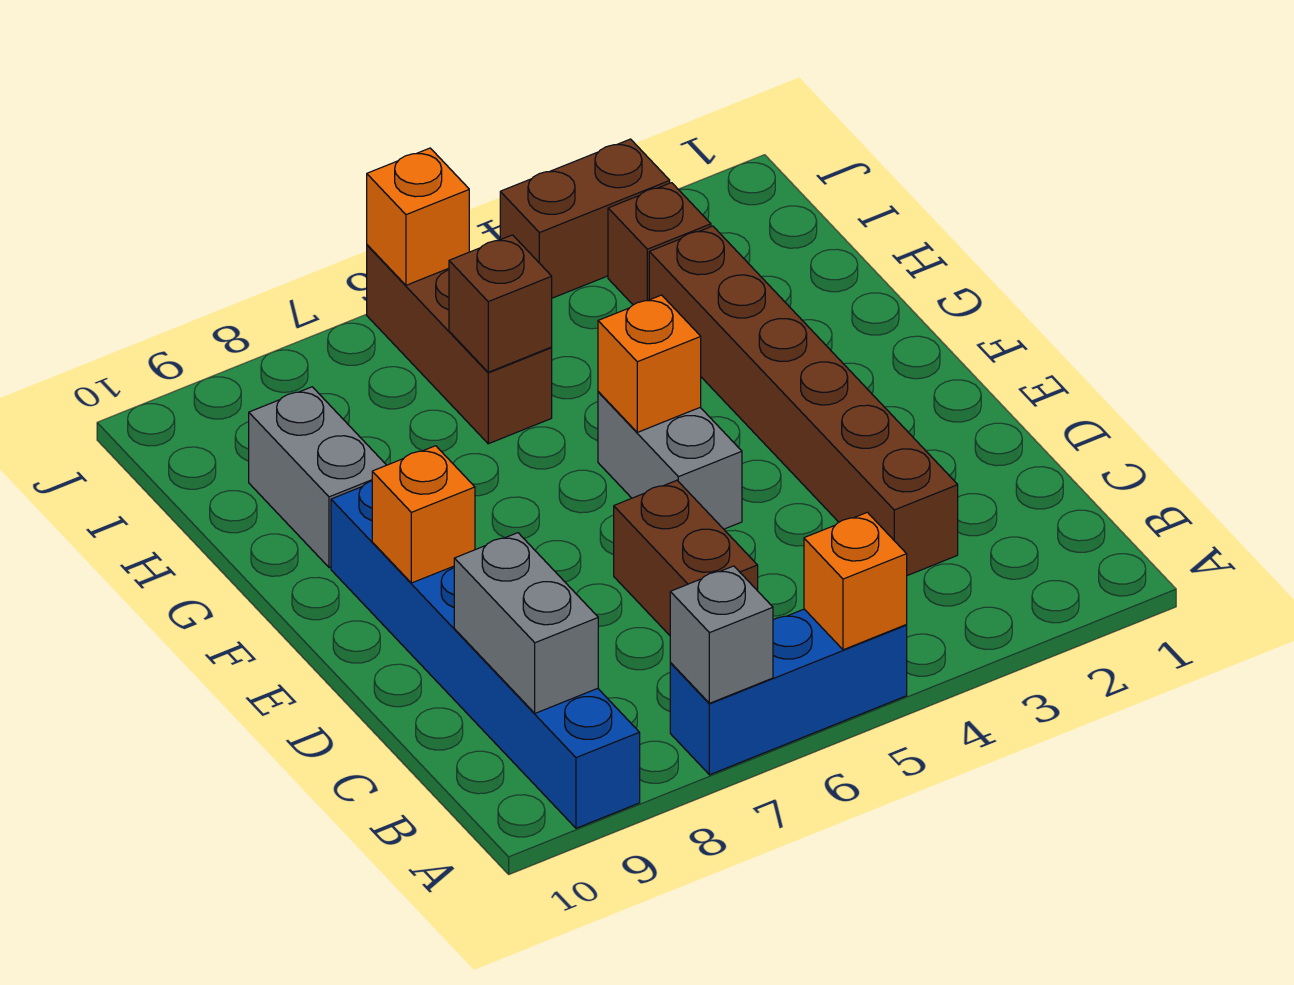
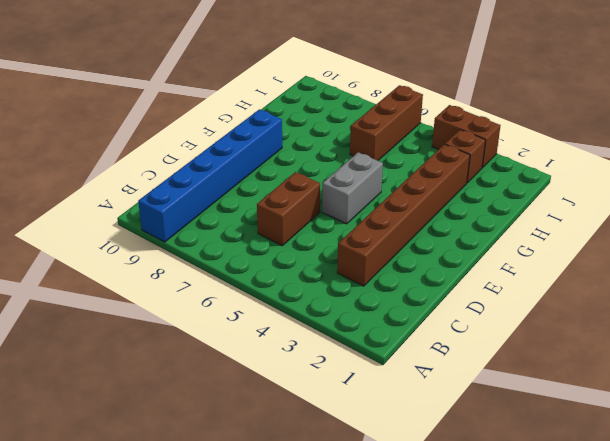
none -> blue brick A5:A7 level 1
none -> grey brick G9:H9 level 1
none -> orange brick A5 level 2

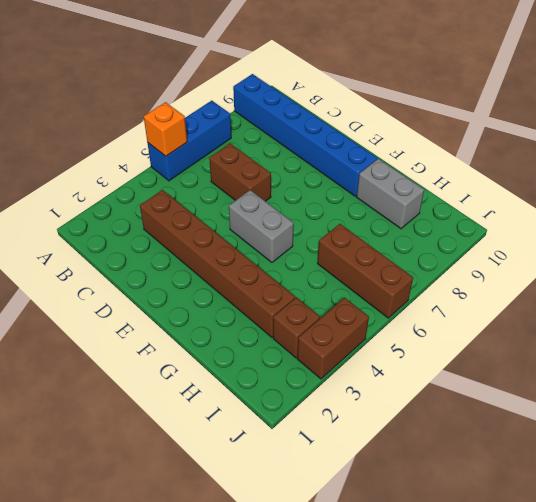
none -> grey brick A7 level 2
none -> grey brick B9:C9 level 2
none -> orange brick E9 level 2

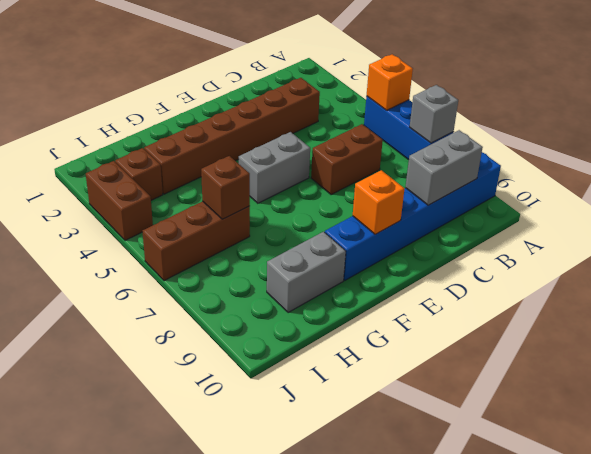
none -> orange brick F5 level 2
none -> orange brick J6 level 2

